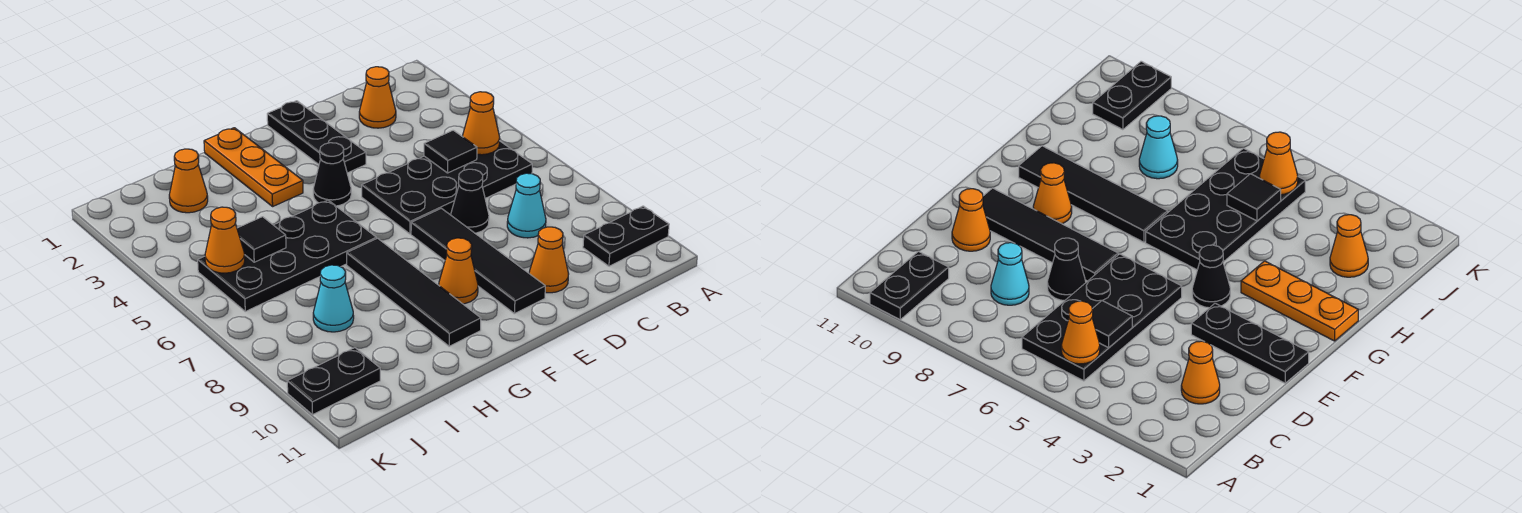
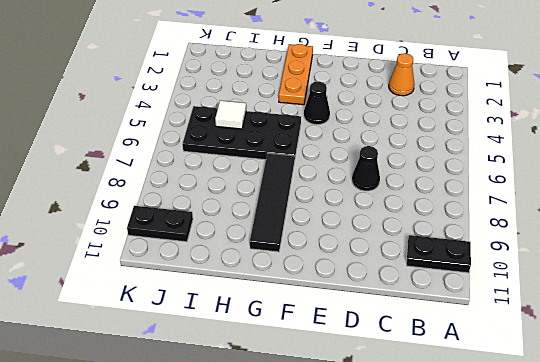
white tile I5 level 2 -> black tile I5 level 2
none -> black plate B5:E6 level 1
none -> cyan cone C8 level 1
none -> orange cone D10 level 1

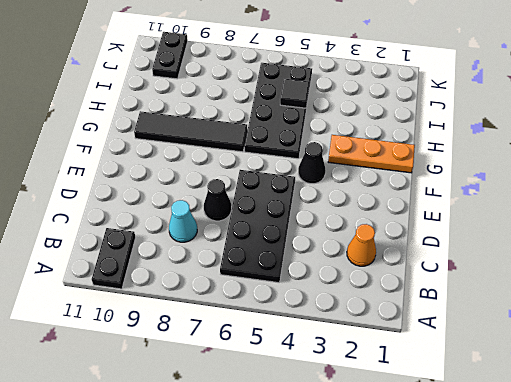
none -> orange cone D10 level 1
none -> black plate E1:E3 level 1
none -> black tile E7:E10 level 1

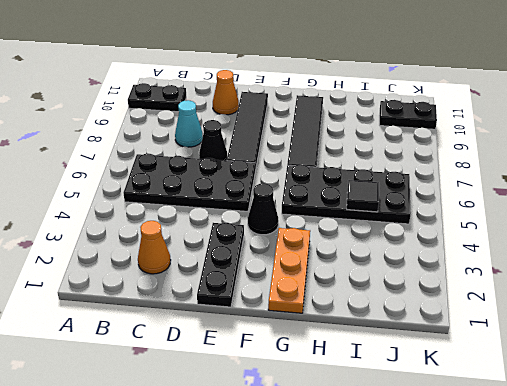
none -> orange cone F9 level 1
none -> orange cone I2 level 1
none -> cyan cone I8 level 1

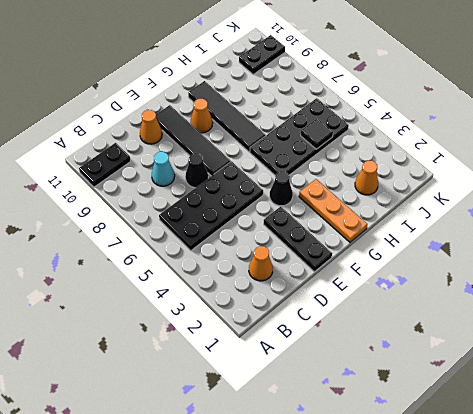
none -> cyan cone I8 level 1
none -> orange cone B5 level 2
none -> black tile C5 level 2

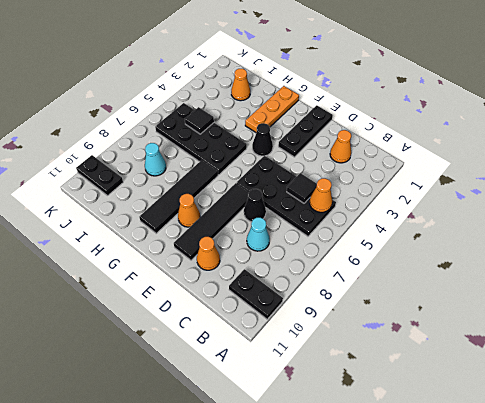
none -> orange cone J5 level 2

